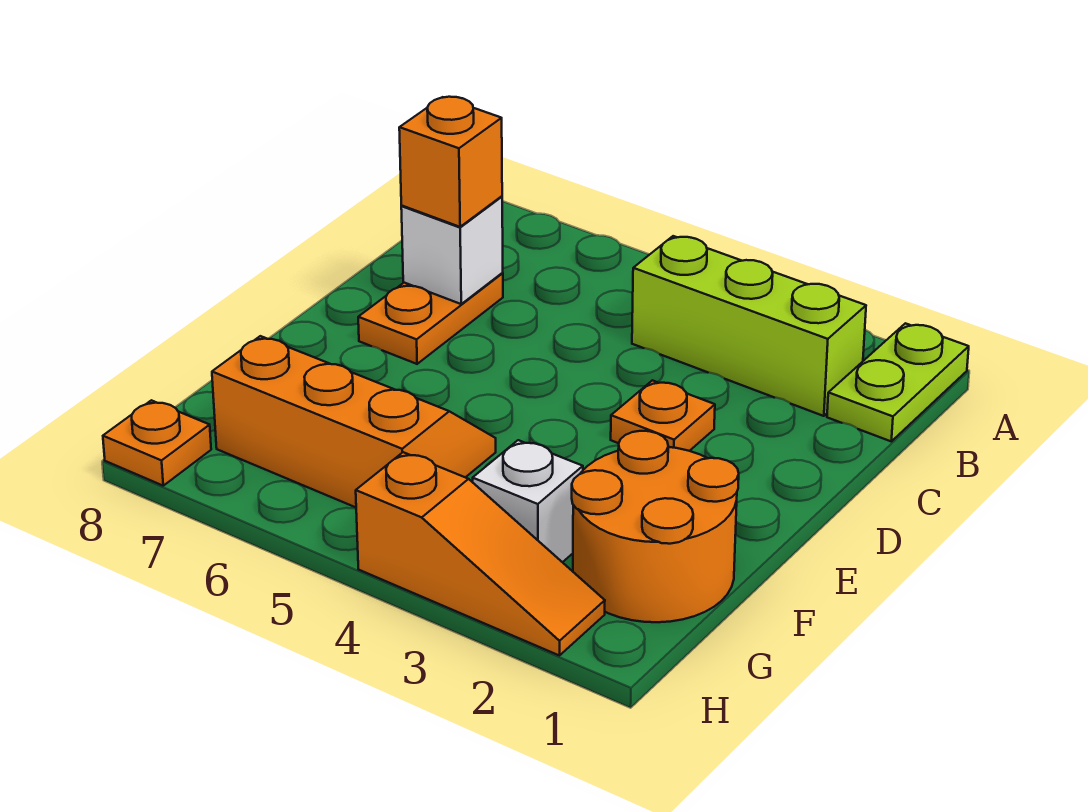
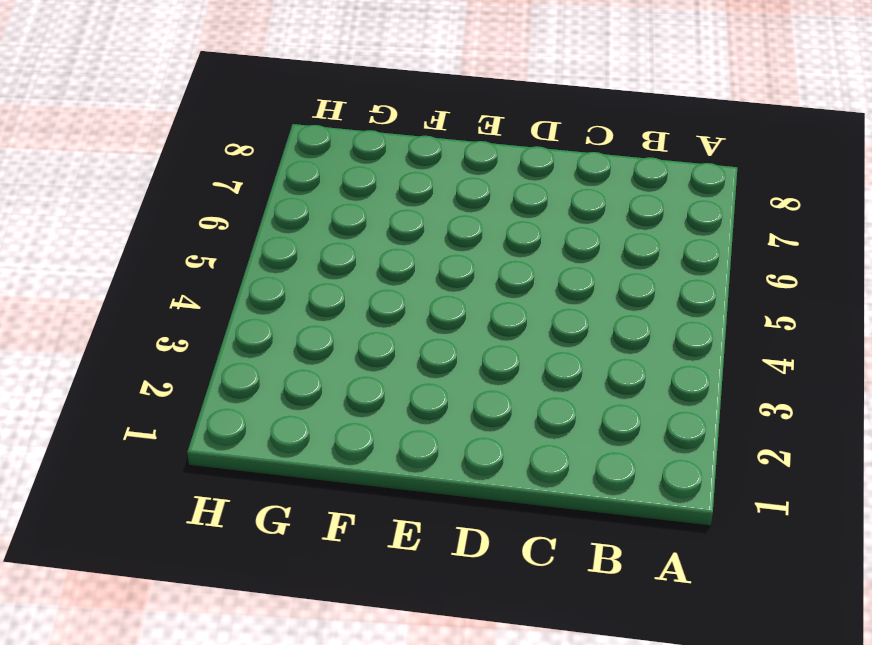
none -> lime plate A1:B1 level 1
none -> lime brick B2:B4 level 1

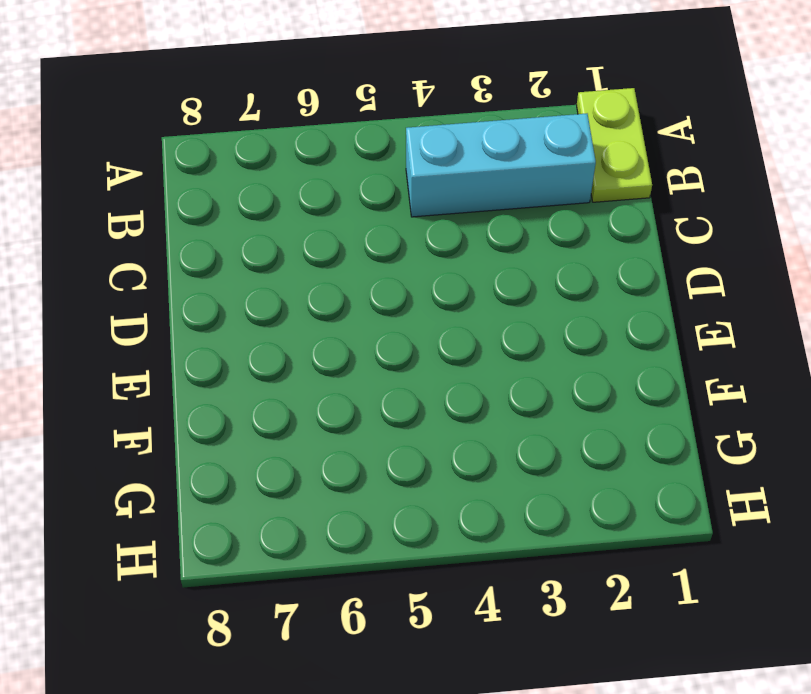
cyan brick B2:B4 level 1 -> lime brick B2:B4 level 1
none -> orange plate C7:D7 level 1
none -> orange plate D3 level 1

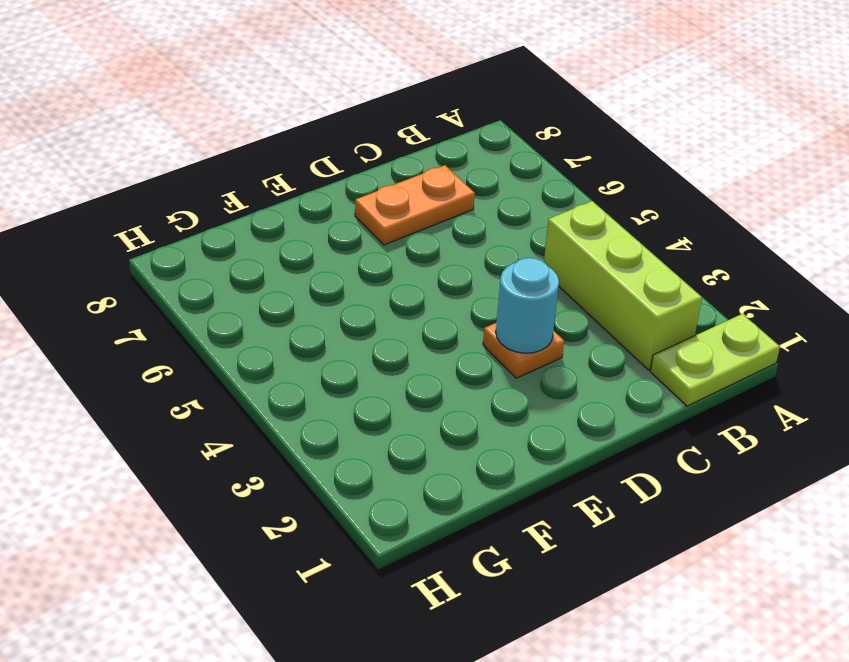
cyan round brick D3 level 2 -> none
none -> orange round brick F1:G2 level 1
none -> orange slope F5:G7 level 1 top G

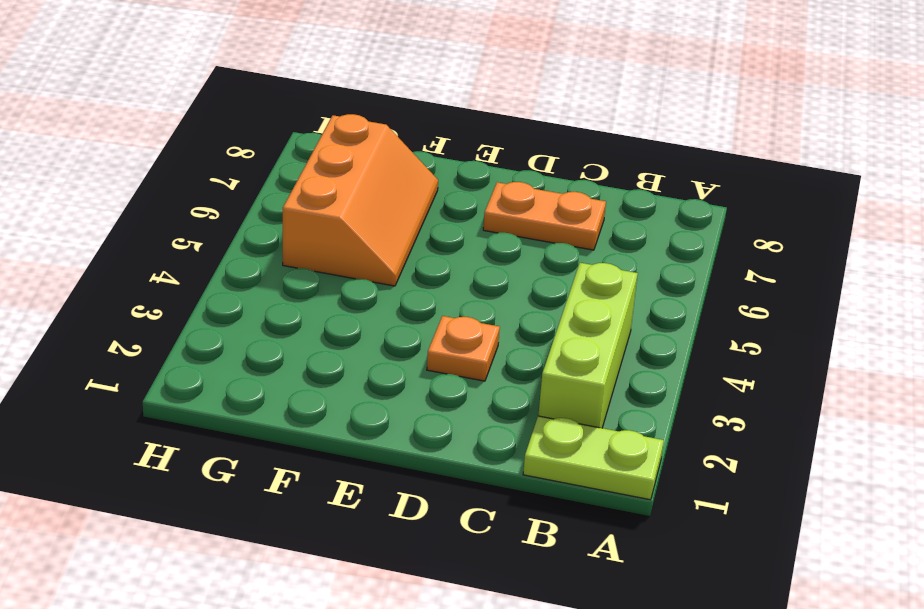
none -> orange round brick F1:G2 level 1
none -> white brick G3 level 1

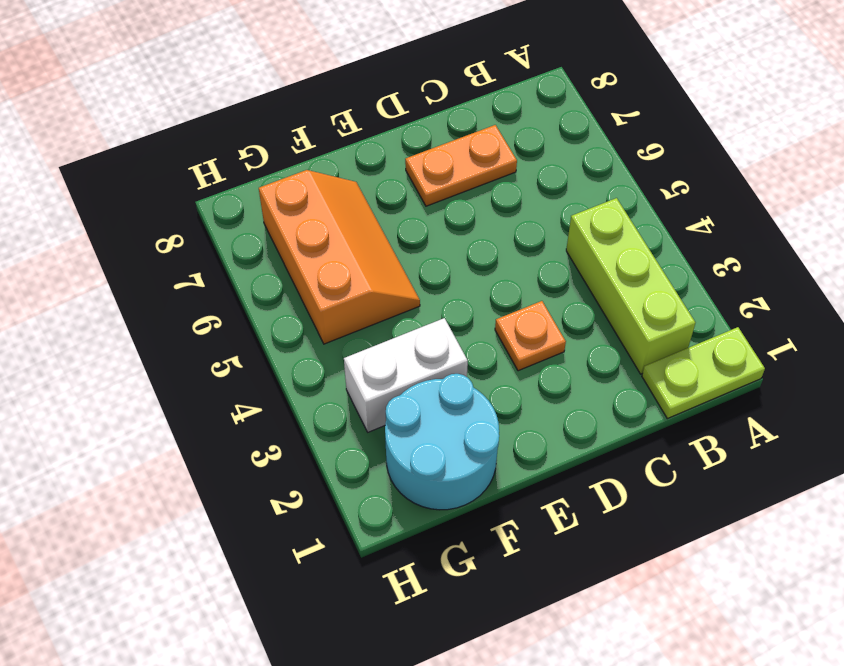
cyan round brick F1:G2 level 1 -> orange round brick F1:G2 level 1
white brick F3:G3 level 1 -> white brick G3 level 1
none -> orange slope H2:H4 level 1 top 4
none -> orange plate H8 level 1

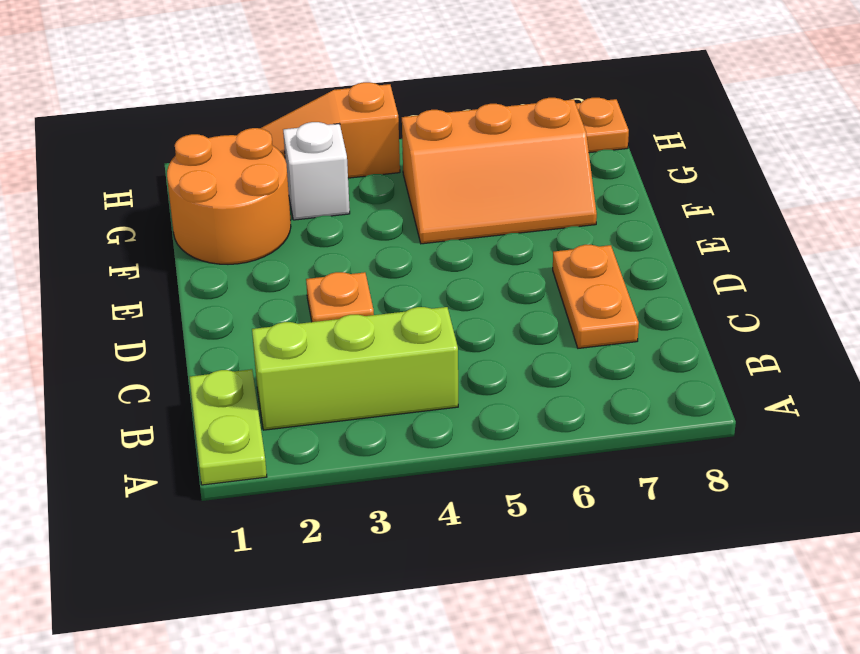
none -> white brick C7 level 2
none -> orange brick C7 level 3

